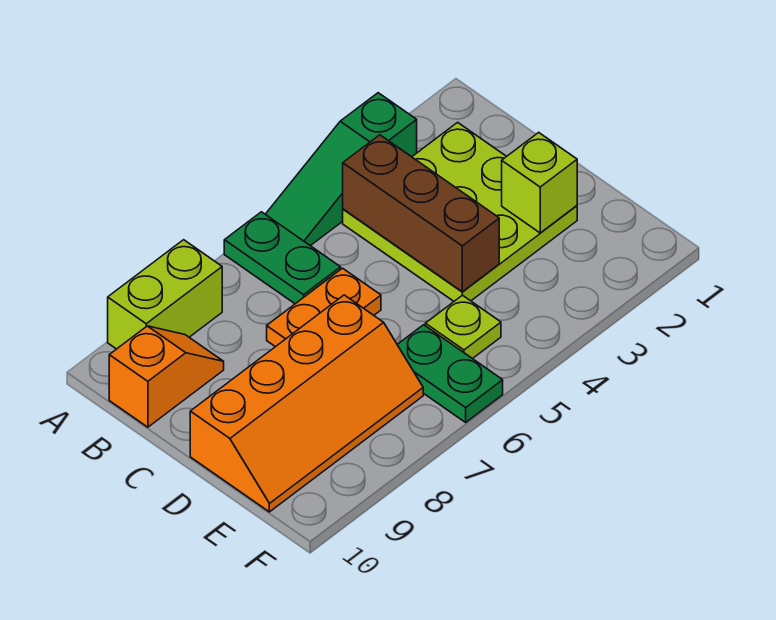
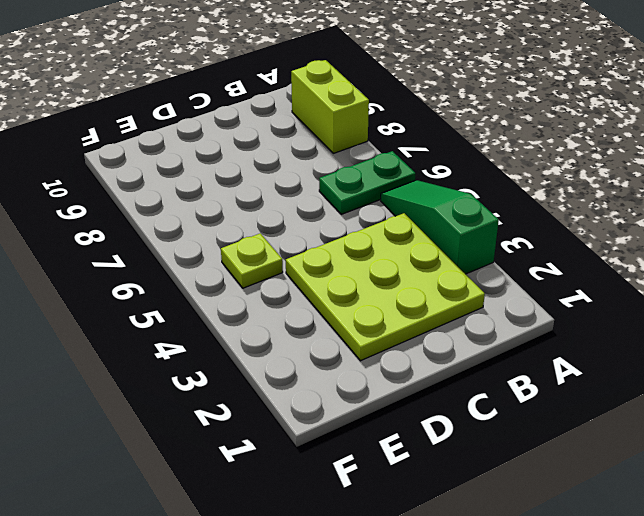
none -> orange slope B9:B10 level 1 top 10
none -> orange plate C6:C7 level 1

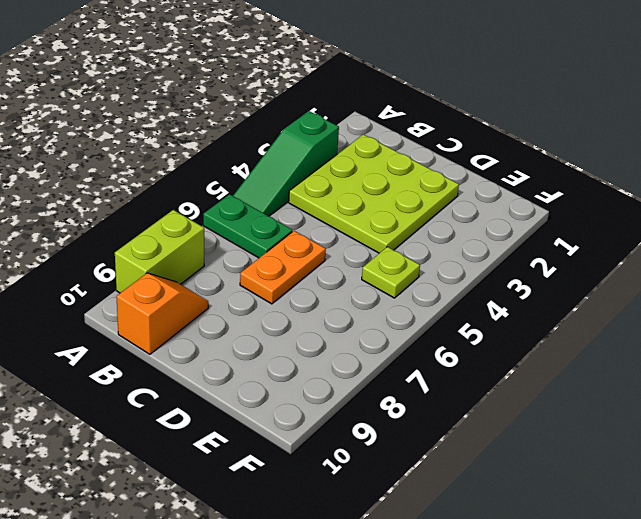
none -> orange slope D7:E10 level 1 top D
none -> green plate E6:F6 level 1

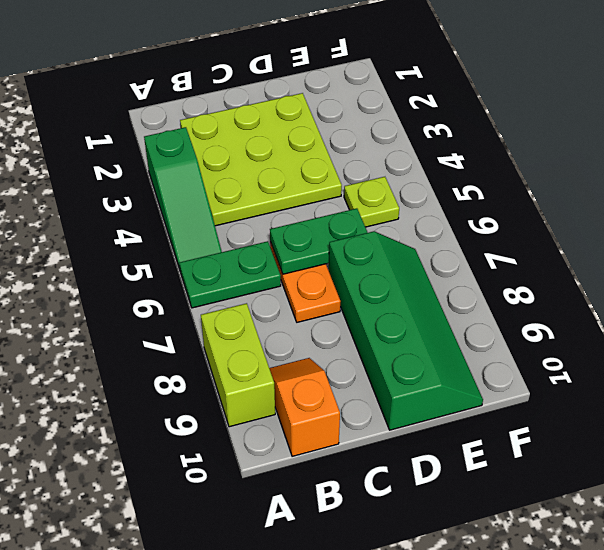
green plate C6:D6 level 2 -> green plate E6:F6 level 1
green slope D7:E10 level 1 top D -> orange slope D7:E10 level 1 top D
none -> brown brick B4:D4 level 2
none -> lime brick D2 level 2

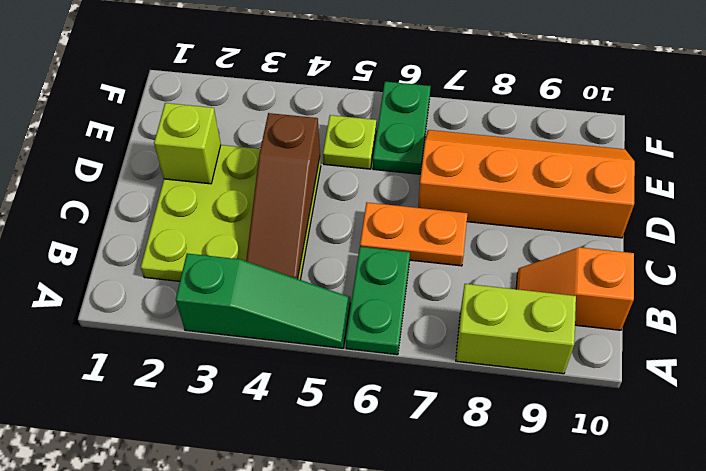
brown slope B4:D4 level 2 top D -> brown brick B4:D4 level 2

